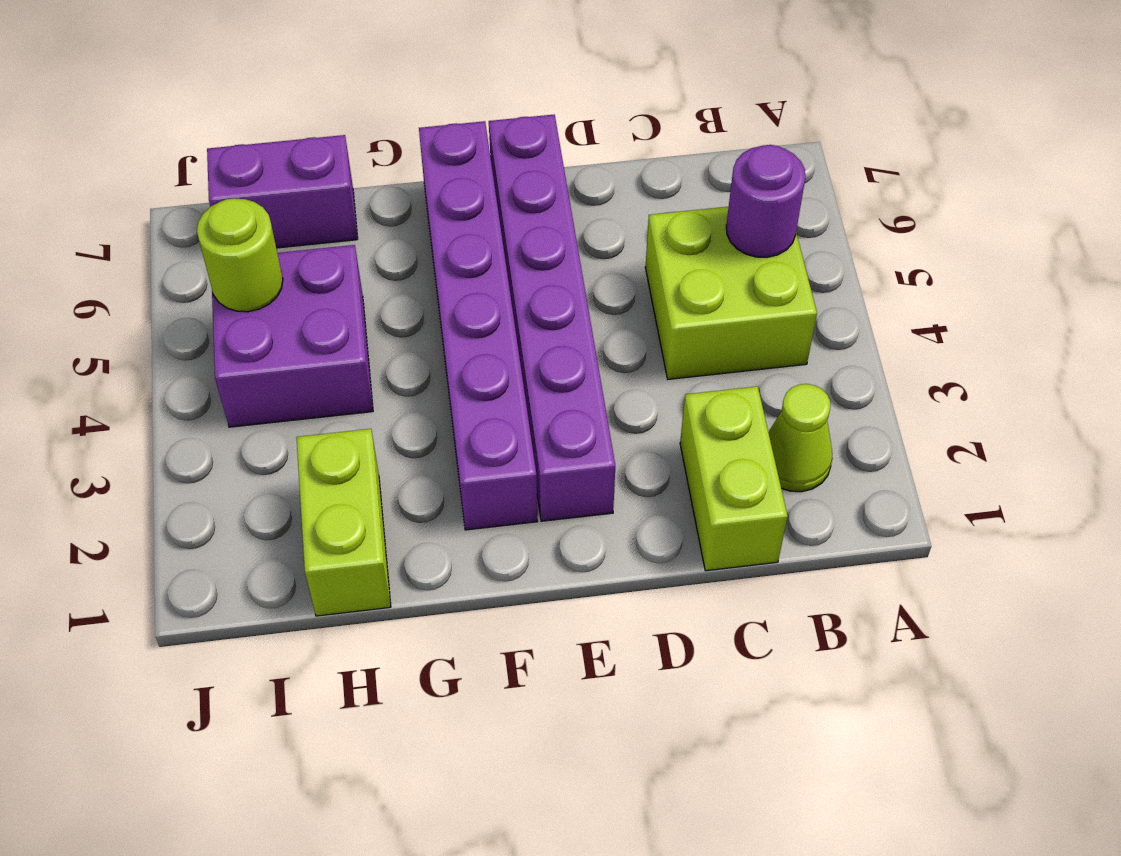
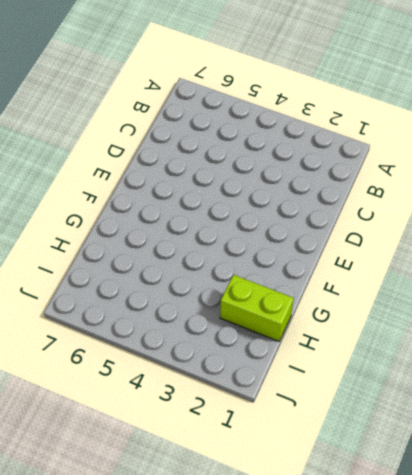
none -> lime cone B2 level 1
none -> lime brick B4:C5 level 1

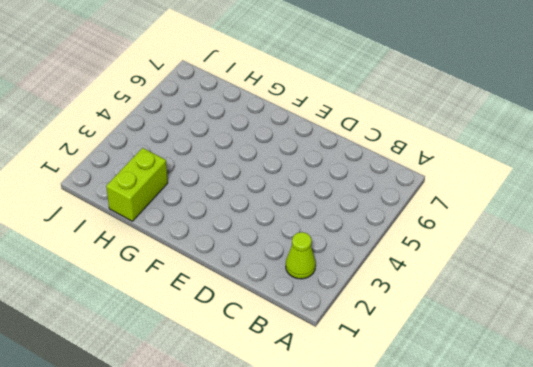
none -> lime brick B4:C5 level 1
none -> lime brick C1:C2 level 1

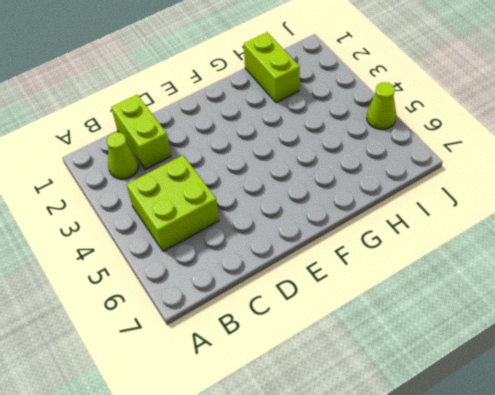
lime cone J5 level 1 -> none
none -> purple brick E2:E7 level 1
none -> purple brick F2:F7 level 1

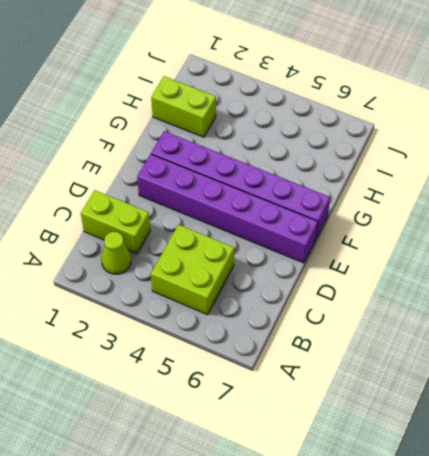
none -> purple brick H4:I5 level 1
none -> purple brick H7:I7 level 1

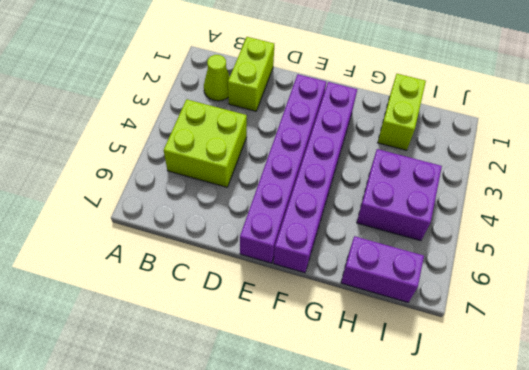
none -> purple round brick B5 level 2
none -> lime round brick I5 level 2

